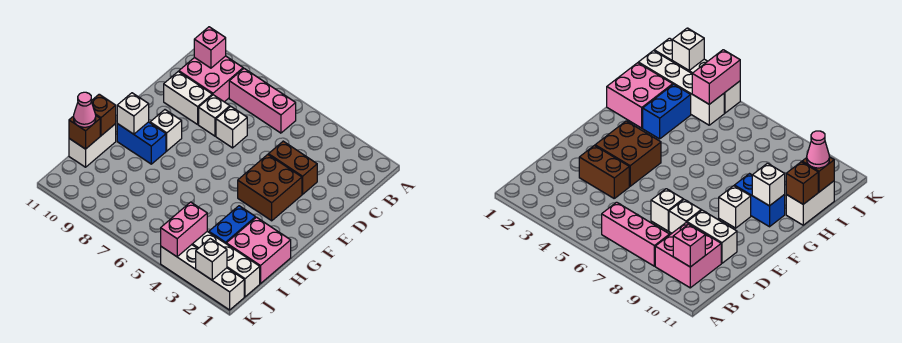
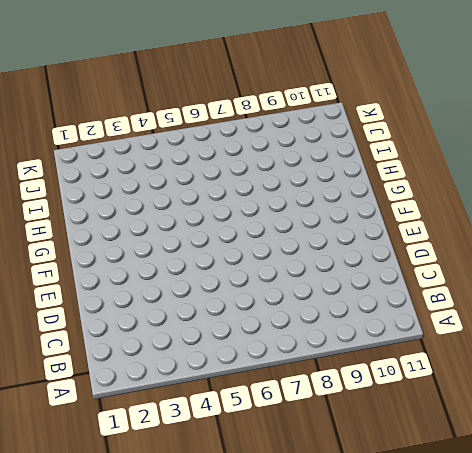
none -> pink brick B6:B8 level 1
none -> pink brick B9:C10 level 1
none -> brown brick D3:D4 level 1

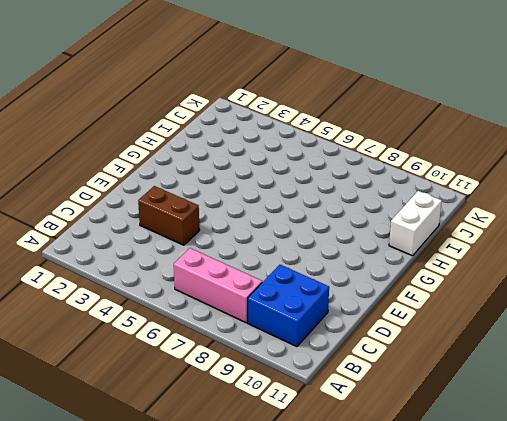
blue brick B9:C10 level 1 -> pink brick B9:C10 level 1
none -> white brick D7 level 1
none -> white brick D8 level 1
none -> white brick D9:D10 level 1

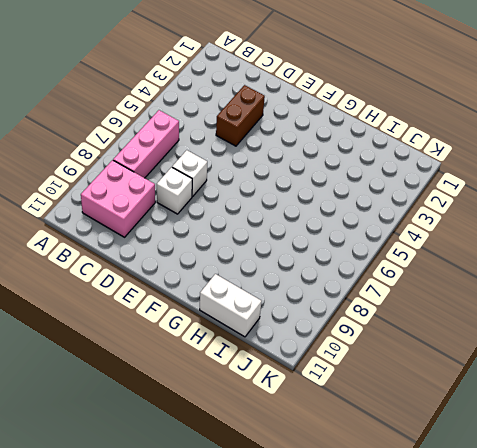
none -> white brick D9:D10 level 1
none -> brown brick E3:F4 level 1
none -> white brick F9 level 1

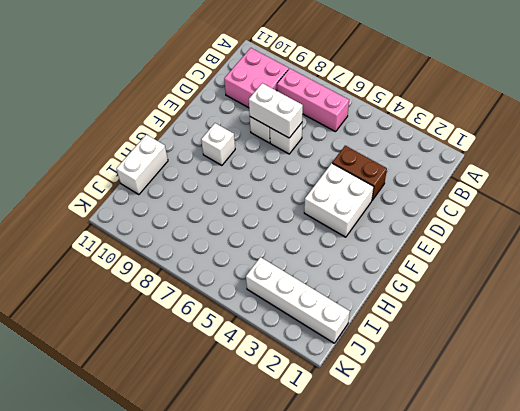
white brick D7:D8 level 2 -> white brick D9:D10 level 1
white brick E3:F4 level 1 -> brown brick E3:F4 level 1
none -> blue brick G9:G10 level 1
none -> pink brick H1:I2 level 1
none -> blue brick H3:I3 level 1

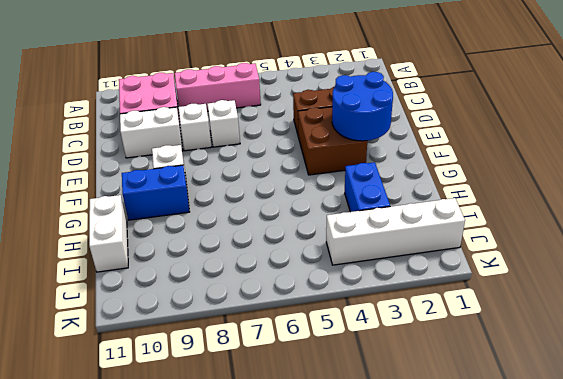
blue round brick E2:F3 level 2 -> none
none -> pink brick H1:I2 level 1
none -> white brick K1:K4 level 1
none -> pink brick B10 level 2

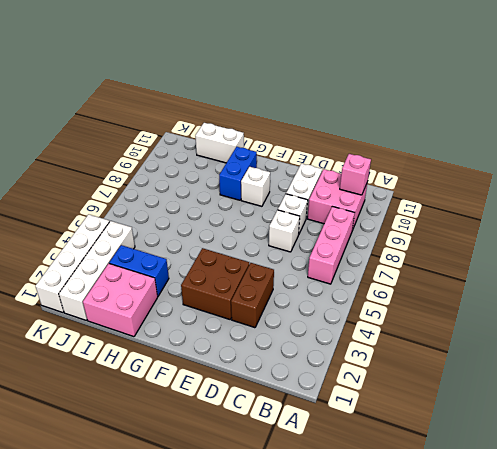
none -> white brick G10 level 2
none -> brown brick H11 level 2
none -> brown brick I11 level 2

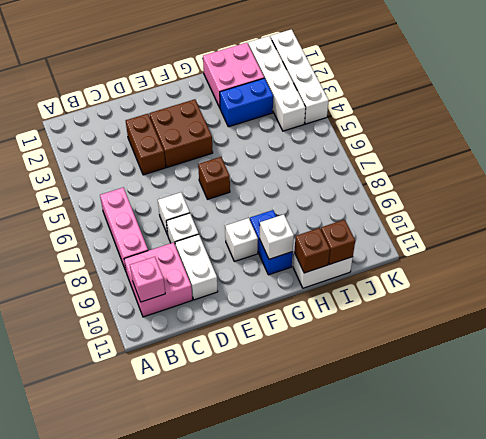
brown brick F6 level 1 -> none
none -> pink brick J4:K4 level 2
none -> white brick K2 level 2
none -> pink cone I11 level 3

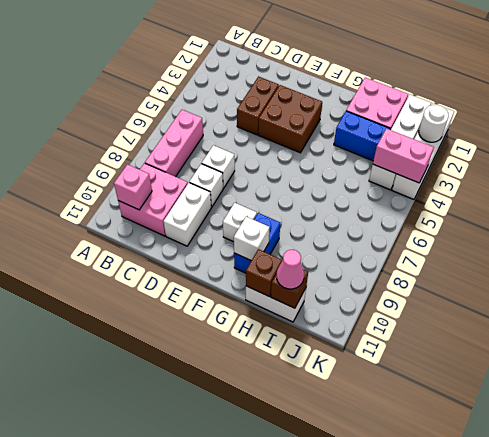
white round brick K2 level 2 -> white brick K2 level 2

